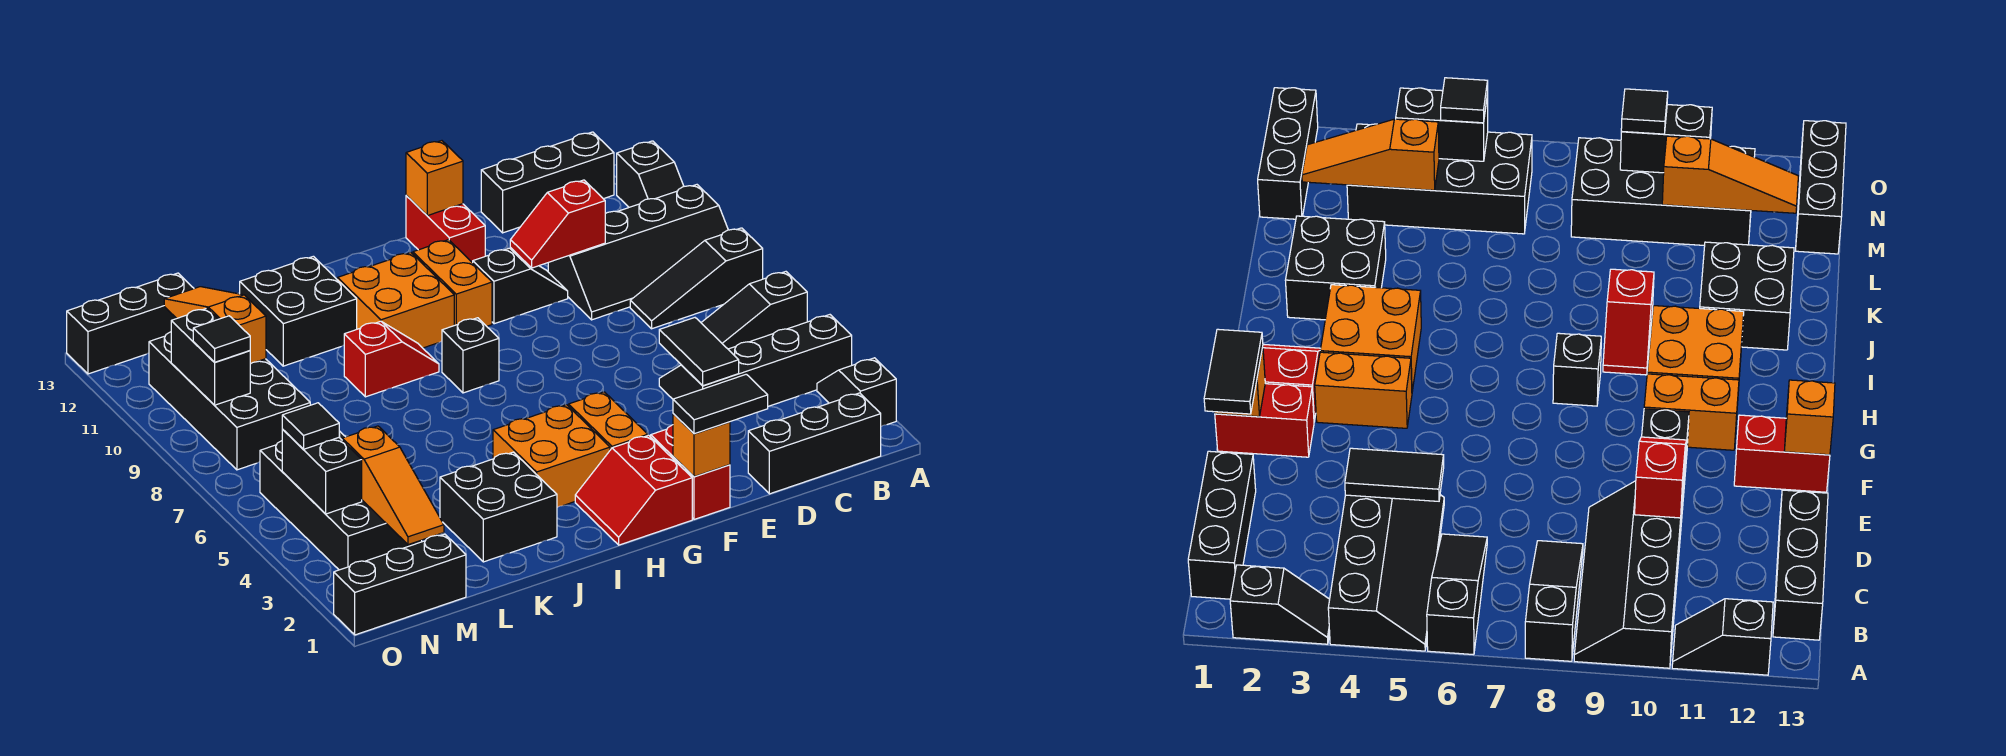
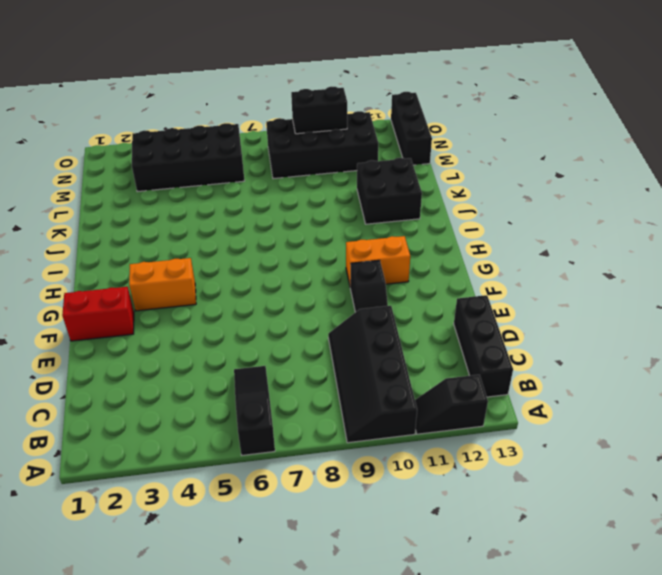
none -> black slope A2:A3 level 1 top 2
none -> black slope A4:D5 level 1 top 4
none -> black slope A8:C8 level 1 top A
none -> black brick B1:D1 level 1

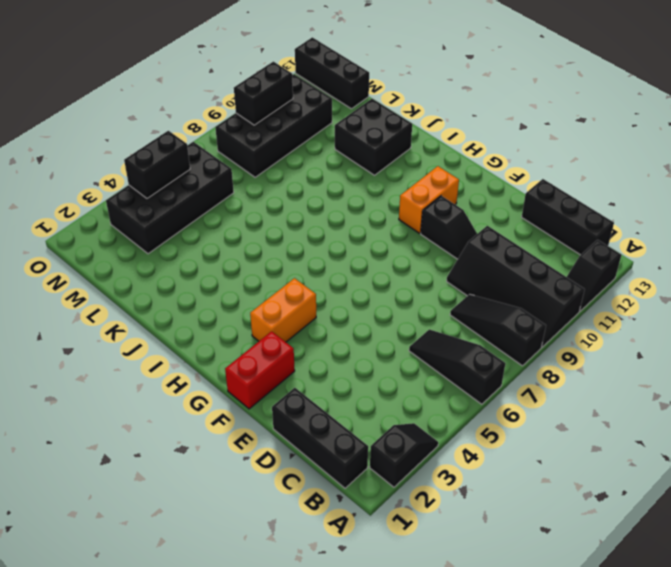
none -> black slope A4:D5 level 1 top 4
none -> red brick F12:F13 level 1
none -> red slope G1:H2 level 1 top G
none -> orange brick H3:I4 level 1

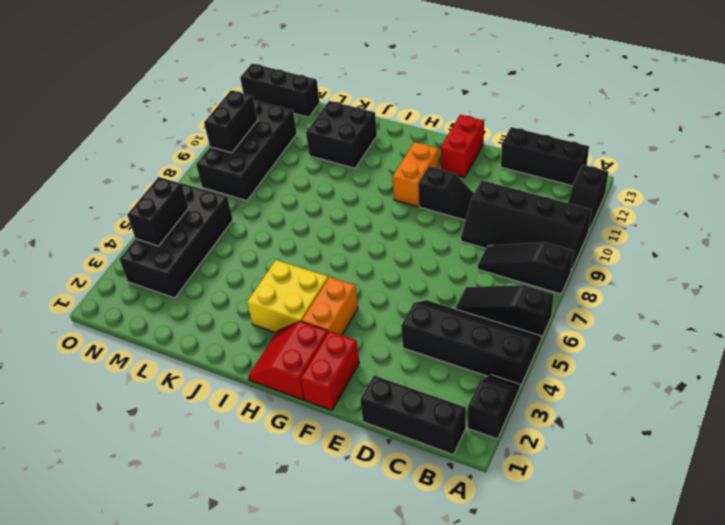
yellow brick H3:I4 level 1 -> orange brick H3:I4 level 1
none -> black brick H8 level 1
none -> orange brick H10:I11 level 1
none -> red slope I9:J9 level 1 top J
none -> black brick J2:K3 level 1

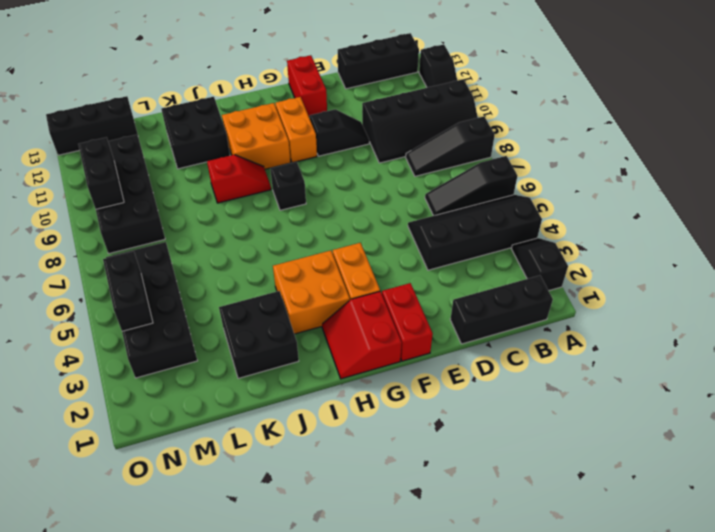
none -> black brick M1:O1 level 1
none -> black tile D4:D5 level 2
none -> red slope D10:E10 level 2 top D
none -> orange brick F1 level 2

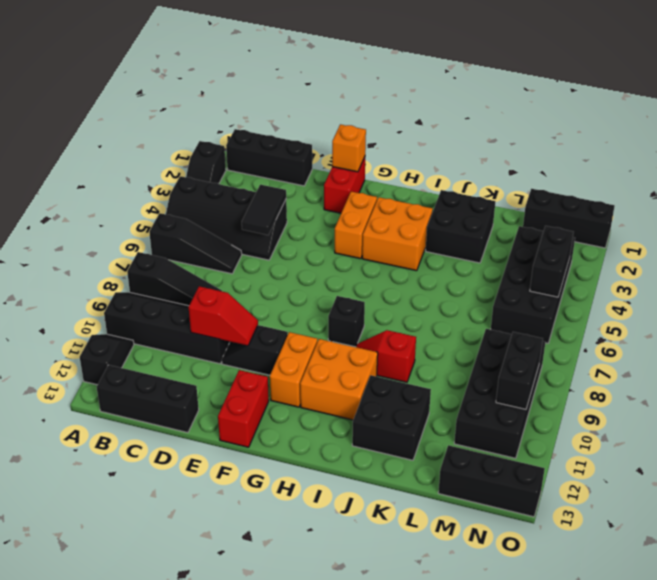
none -> red slope G1:H2 level 1 top G
none -> orange brick F13 level 2
none -> orange slope M2:M4 level 2 top 4
none -> orange slope M10:M12 level 2 top 10

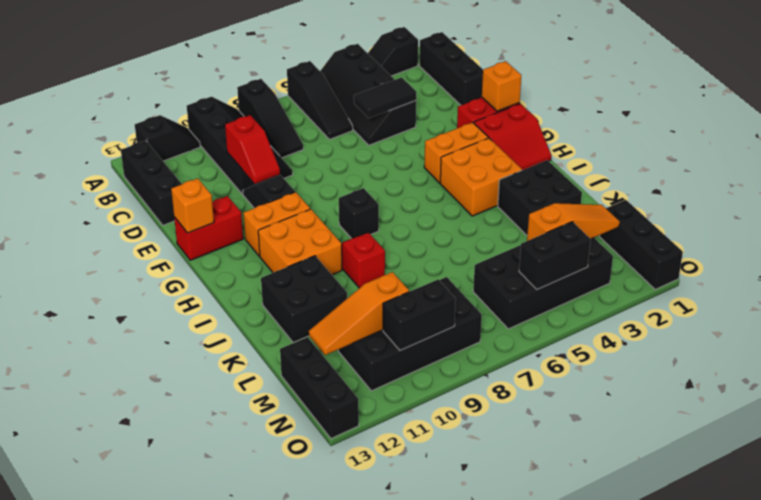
none -> black tile E1:F1 level 3
none -> black tile N5 level 3
none -> black tile N9 level 3

